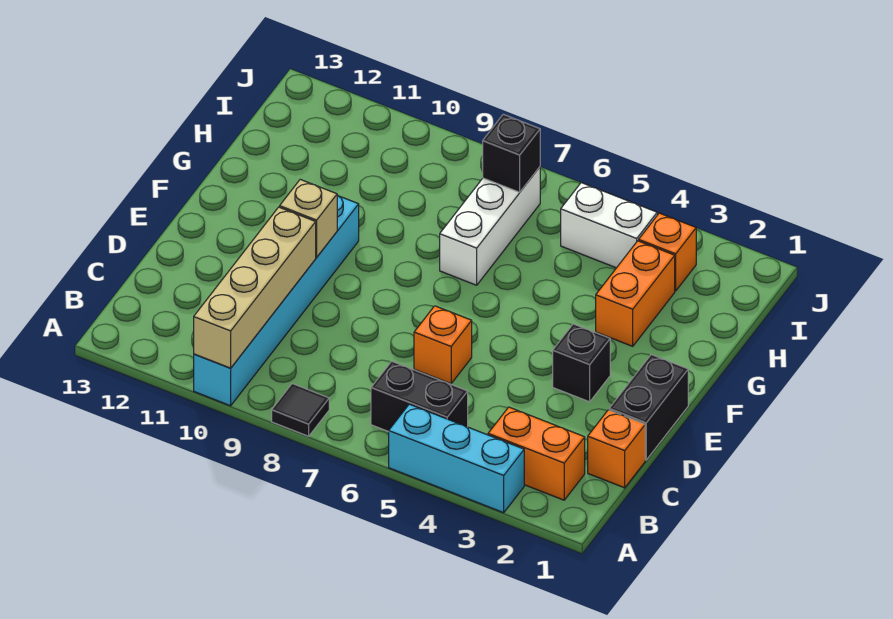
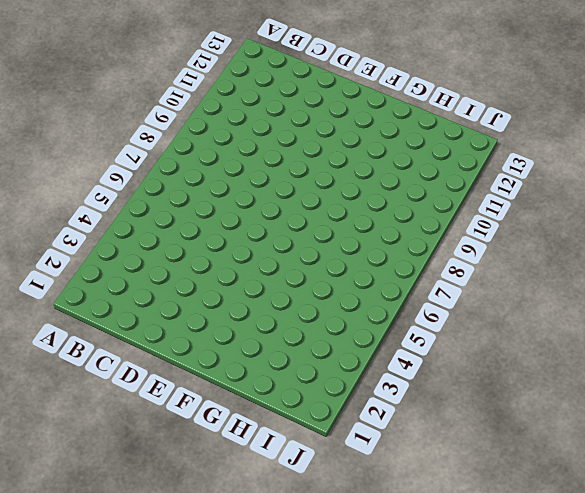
none -> cyan brick A3:A5 level 1
none -> black tile A8 level 1
none -> cyan brick A10:F10 level 1

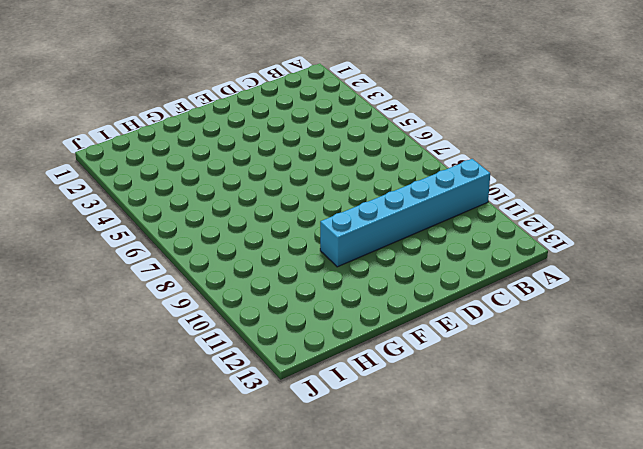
none -> cyan brick A3:A5 level 1
none -> black tile A8 level 1
none -> orange brick B2:B3 level 1

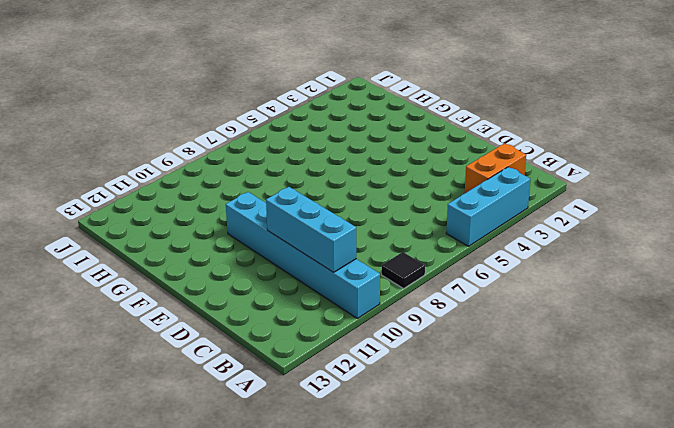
cyan brick B10:D10 level 2 -> tan brick A10:D10 level 2
none -> black brick B5:B6 level 1
none -> orange brick C1 level 1
none -> black brick D1:E1 level 1

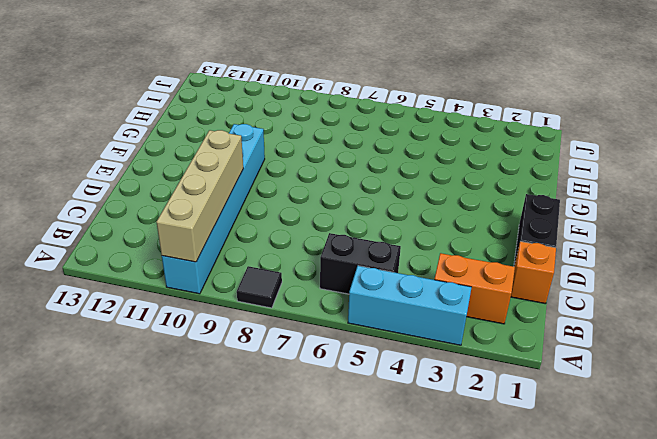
none -> orange brick D6 level 1
none -> black brick E3 level 1
none -> orange brick G3:H3 level 1

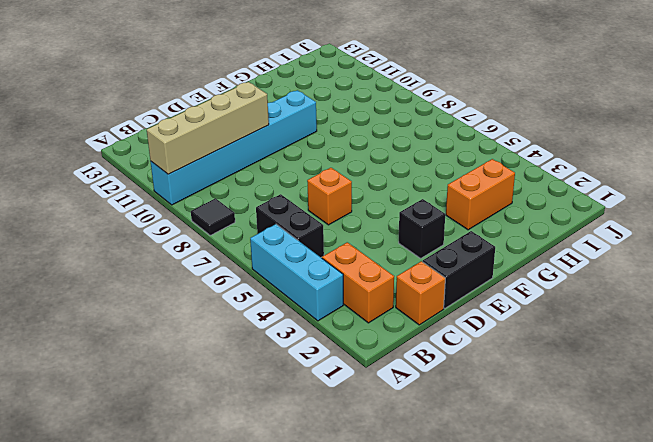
none -> white brick G7:I7 level 1
none -> orange brick I3 level 1
none -> white brick I4:I5 level 1

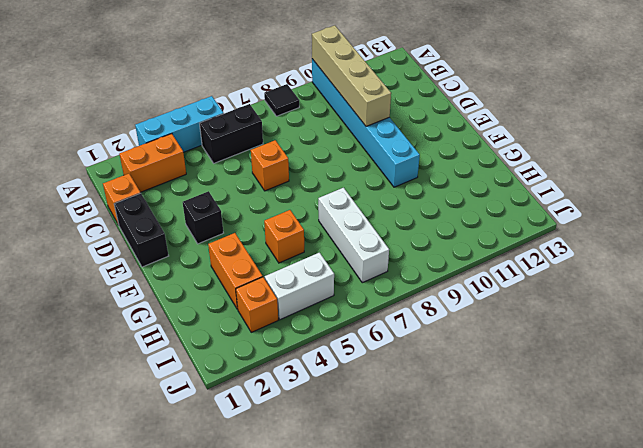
orange brick G5 level 1 -> none
none -> tan brick E10 level 2
none -> black brick I7 level 2

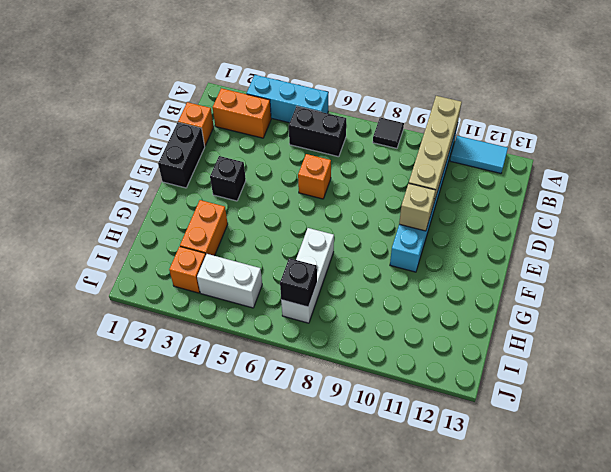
cyan tile A11:A12 level 1 -> none

